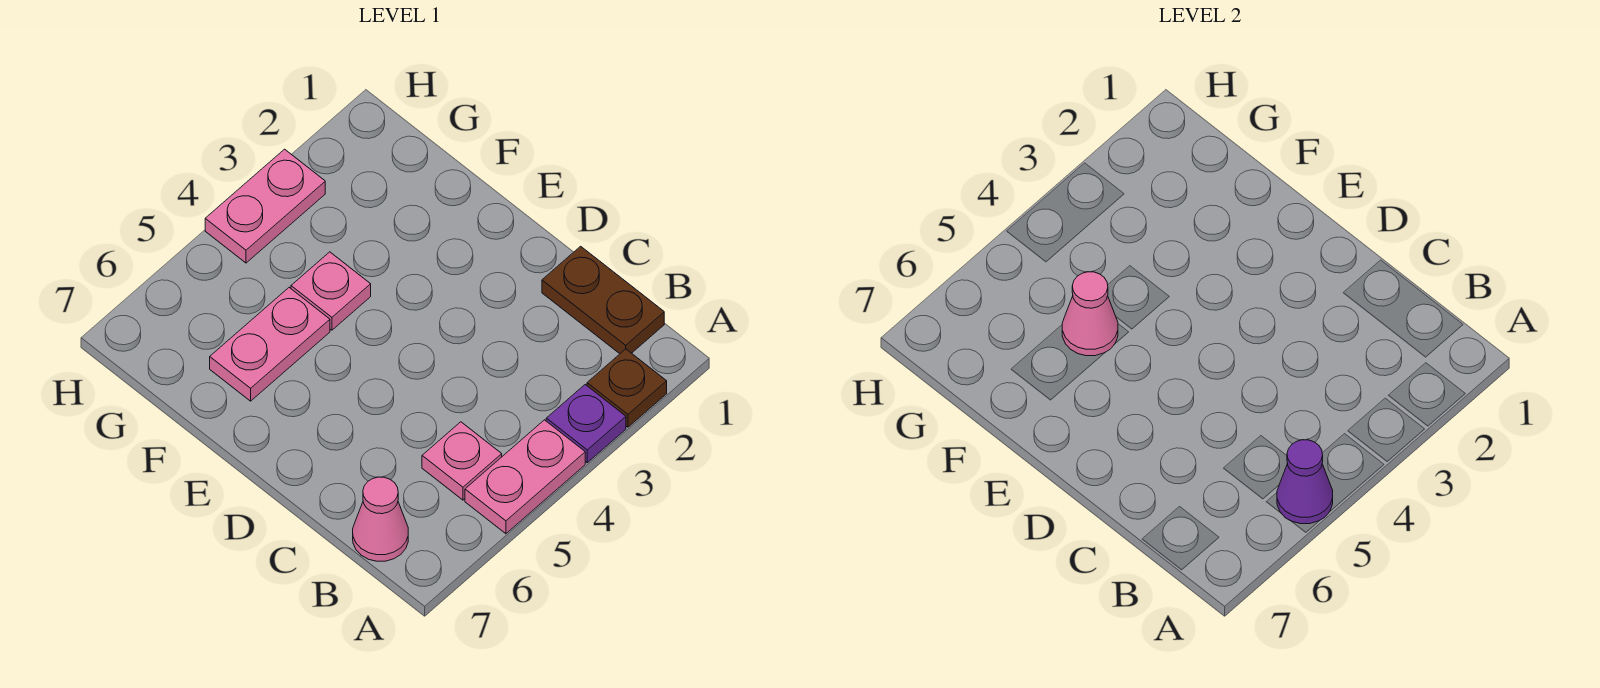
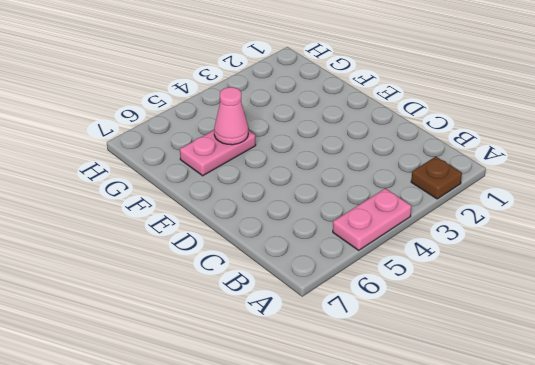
none -> purple plate A3 level 1
none -> brown plate B1:C1 level 1

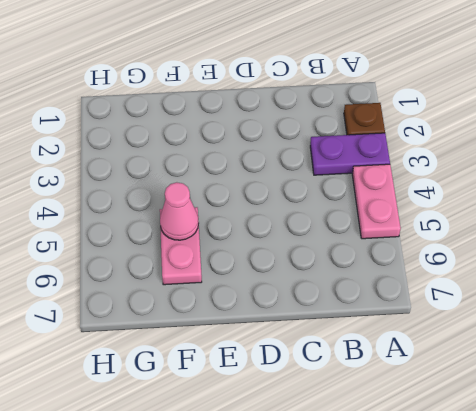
purple plate A3:B3 level 1 -> purple plate A3 level 1
none -> brown plate B1:C1 level 1
none -> pink plate B5 level 1

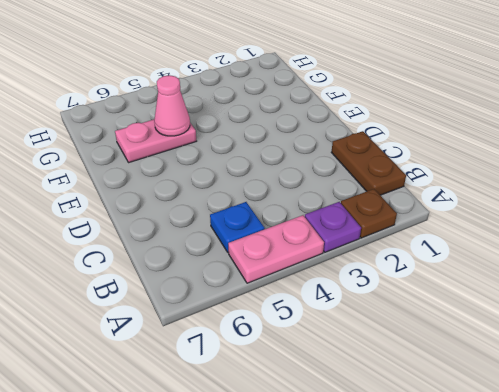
blue plate B5 level 1 -> pink plate B5 level 1
none -> pink cone B7 level 1
none -> pink plate F4 level 1

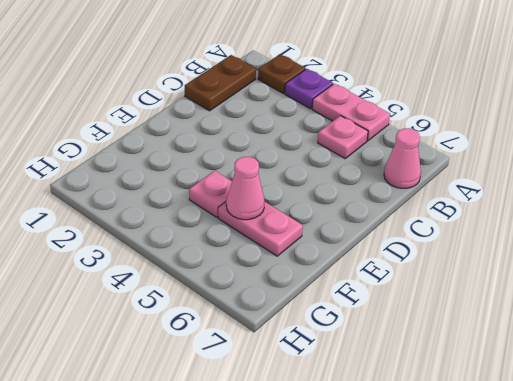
none -> pink plate H3:H4 level 1
none -> purple cone A5 level 2

